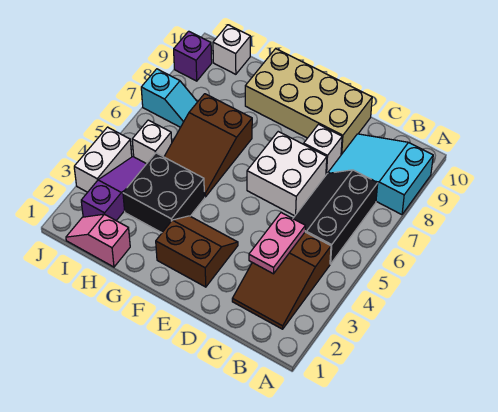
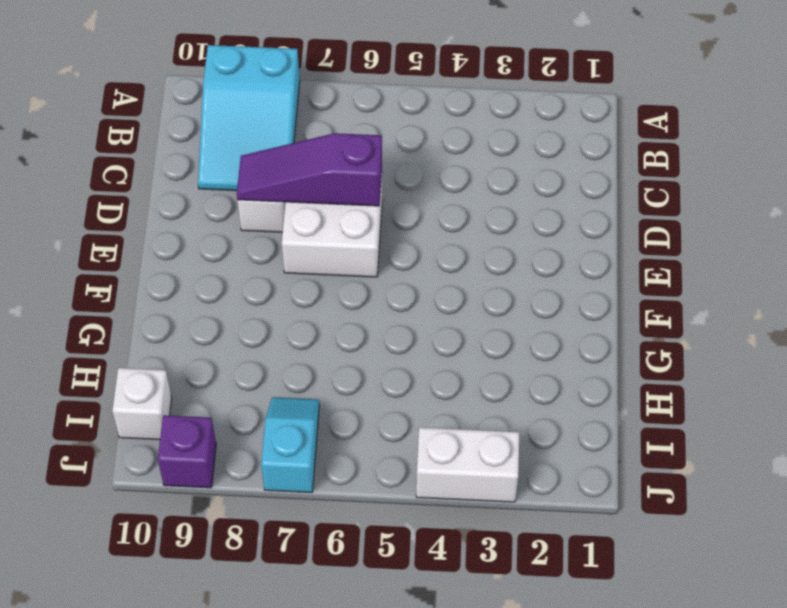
purple slope D6:D8 level 2 top 6 -> purple slope I2:I4 level 1 top 2
none -> brown slope B2:C4 level 1 top 4
none -> black slope B5:C7 level 1 top B
none -> tan brick D9:G10 level 1

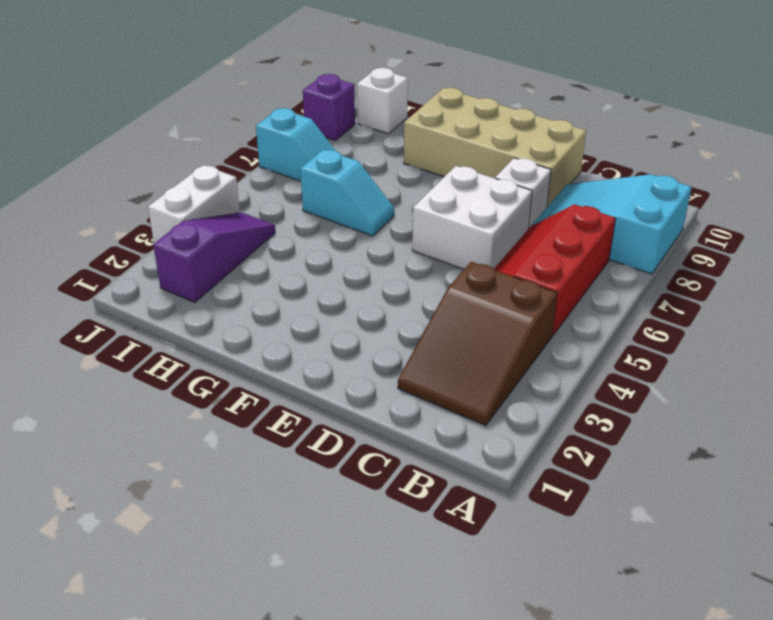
red slope B5:C7 level 1 top B -> black slope B5:C7 level 1 top B
cyan slope G6:H6 level 1 top H -> brown slope G5:H7 level 1 top 7
none -> brown slope E2:F3 level 1 top 2
none -> black brick G3:H4 level 1
none -> pink slope H1:I1 level 1 top H

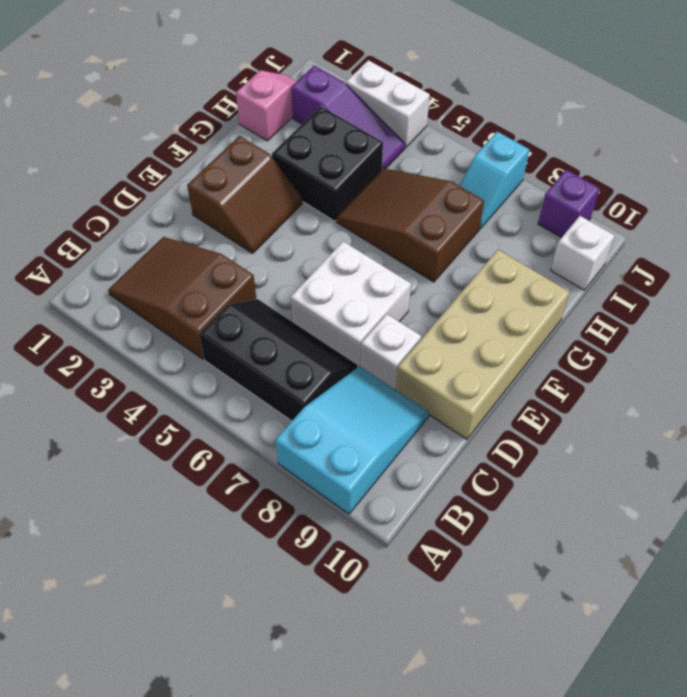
none -> white brick I5 level 1
none -> pink plate C3:C4 level 2

